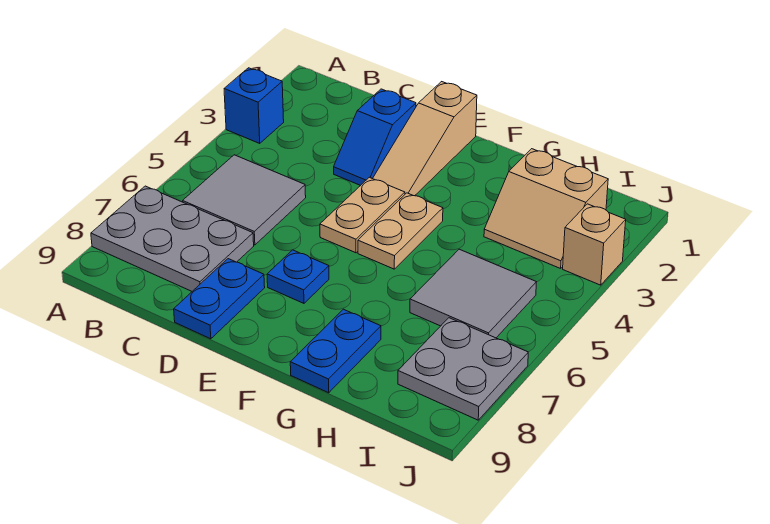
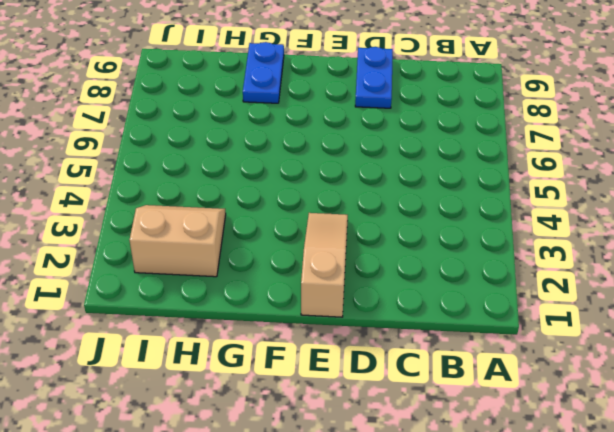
none -> blue brick A3 level 1
none -> grey plate A7:C8 level 1
none -> grey tile B5:C6 level 1

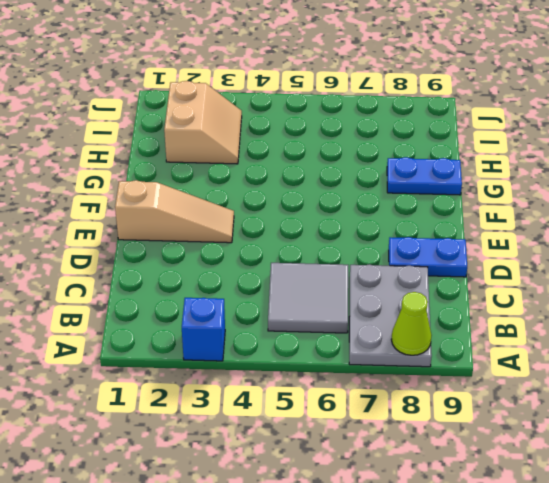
lime cone A8 level 2 -> none
none -> blue slope D2:D3 level 1 top 2
none -> tan plate E4:E5 level 1
none -> blue plate E7 level 1

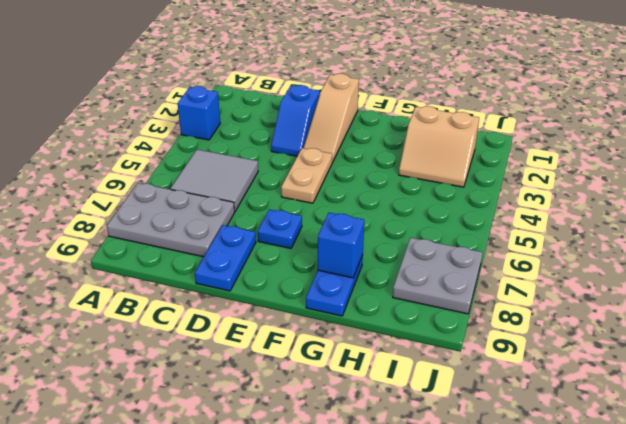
blue brick G8 level 2 -> none
none -> tan plate F4:F5 level 1
none -> grey tile H5:I6 level 1
none -> tan brick J3 level 1

